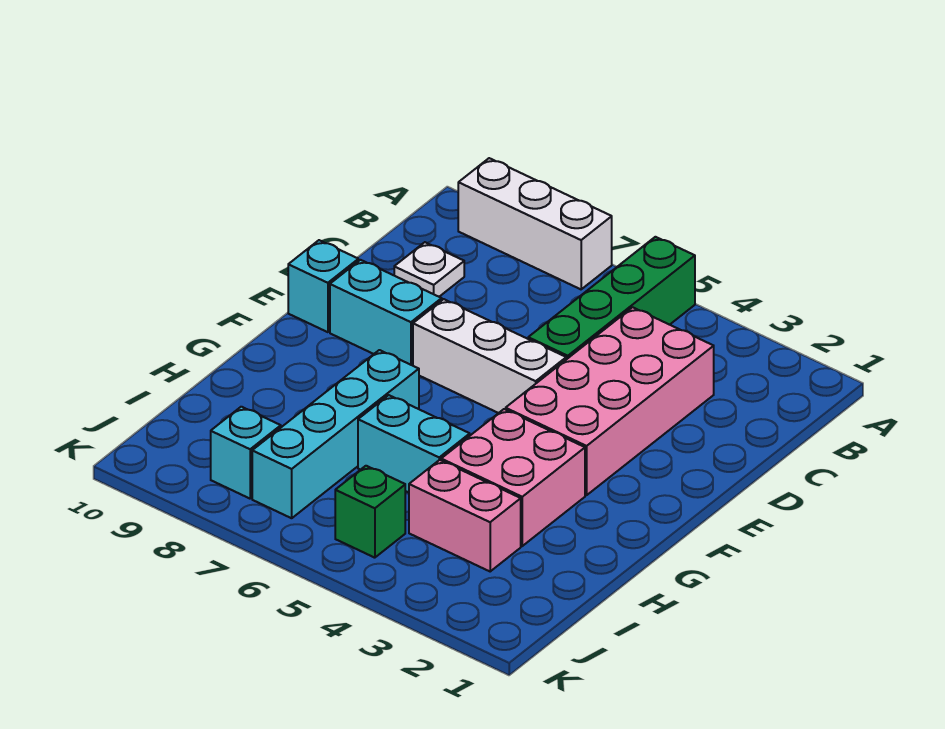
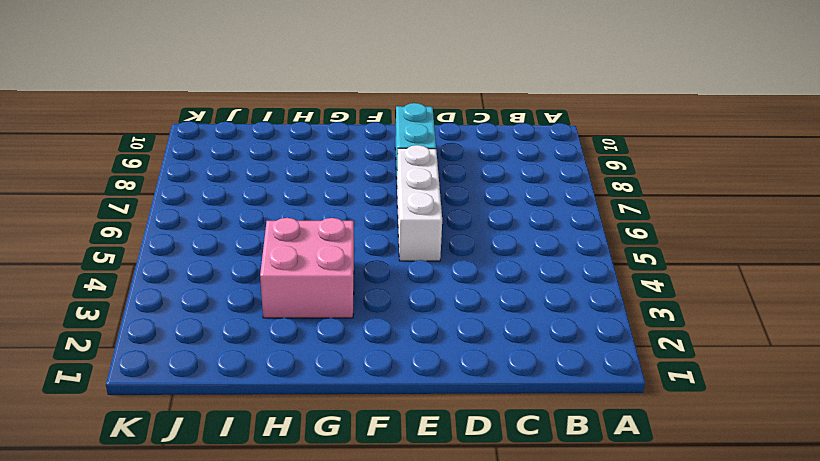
none -> green brick A5:D5 level 1
none -> white brick A7:A9 level 1
none -> pink brick C3:F4 level 1

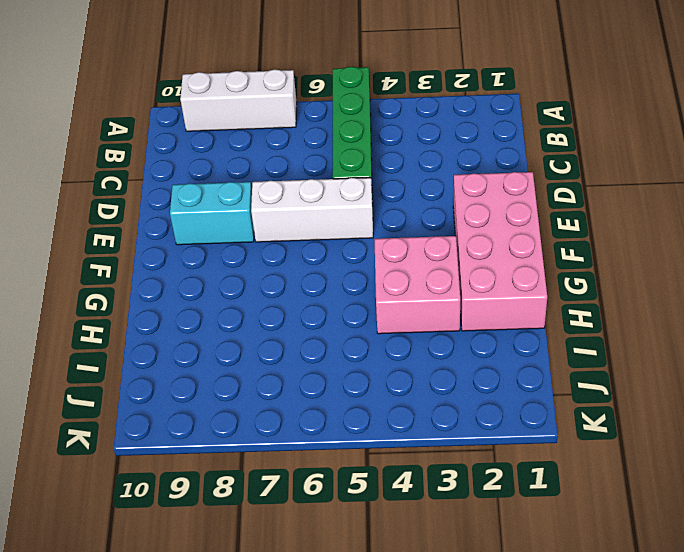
pink brick E1:H2 level 1 -> pink brick C3:F4 level 1
none -> white plate C9 level 1
none -> cyan brick E10 level 1
none -> cyan brick G7:J7 level 1

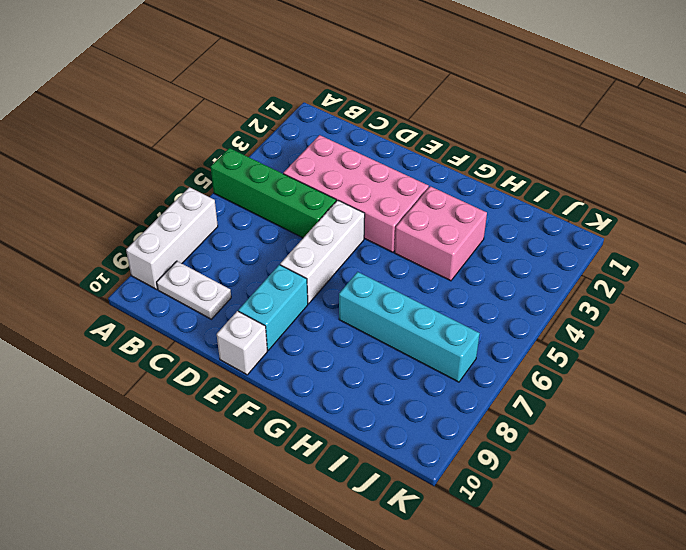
white plate B9:C9 level 1 -> white plate C9 level 1
white brick E10 level 1 -> cyan brick E10 level 1
none -> cyan brick H5:H6 level 1
none -> pink brick I3:I4 level 1
none -> green brick J5 level 1

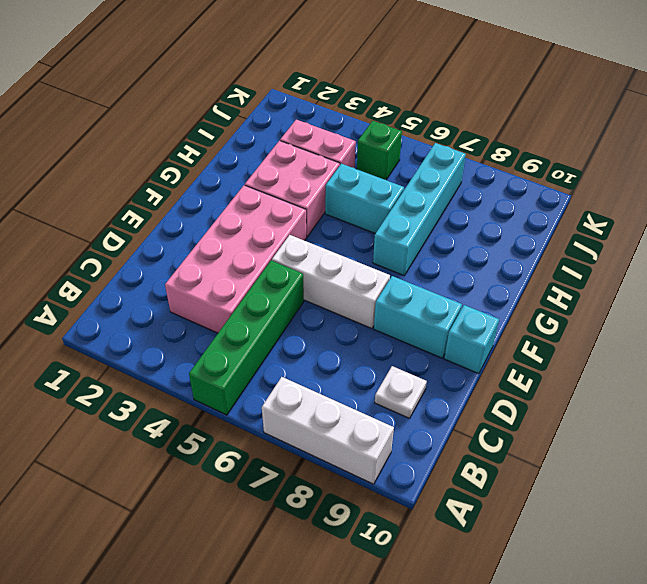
none -> cyan brick J8 level 1

